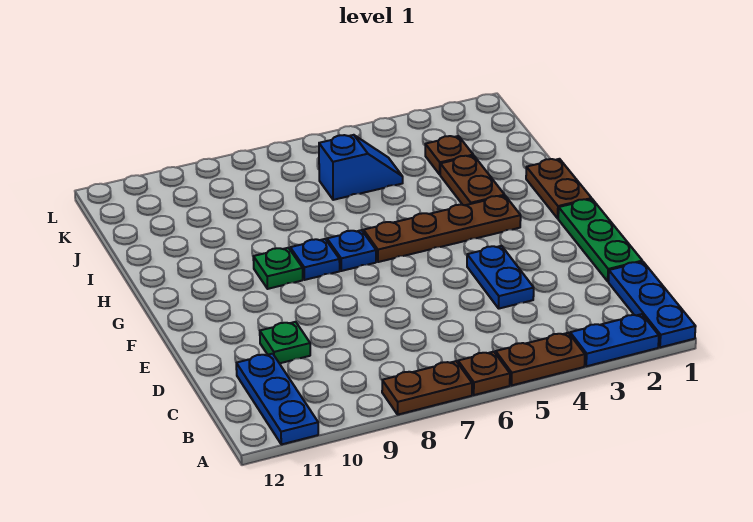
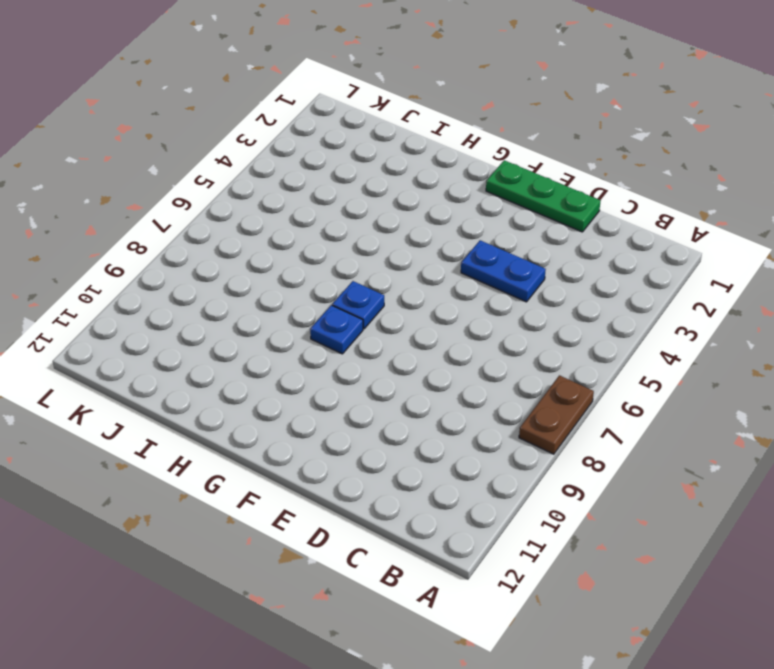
none -> blue plate A1:C1 level 1
none -> blue plate A2:A3 level 1
none -> brown plate A4:A5 level 1

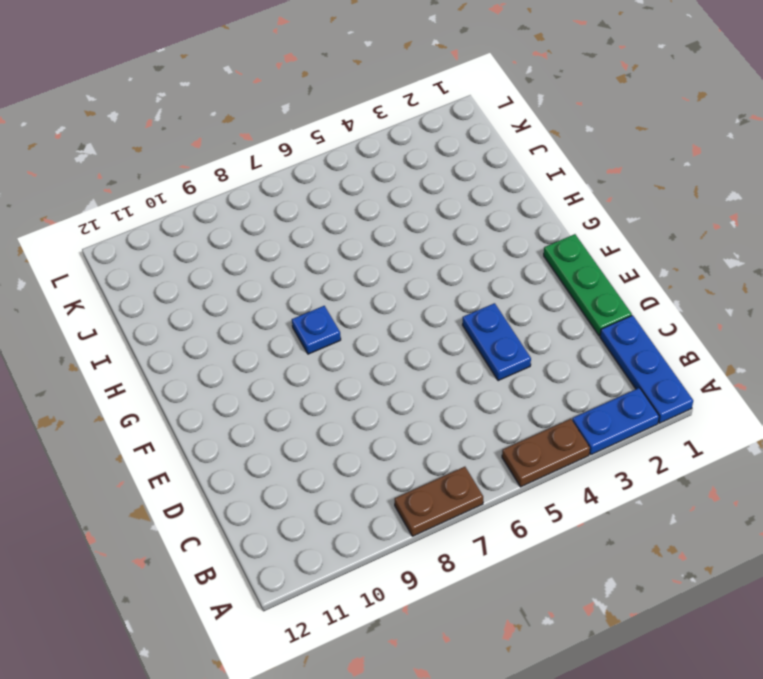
none -> brown plate A6 level 1
none -> blue plate A11:C11 level 1
none -> green plate D10 level 1

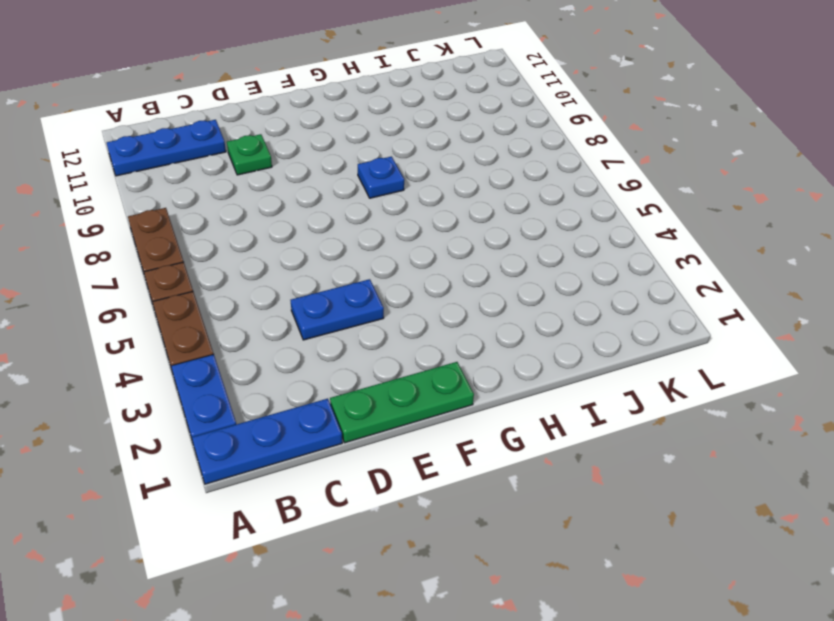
none -> brown plate G1:H1 level 1
none -> brown plate G3:G6 level 1
none -> blue plate G7 level 1

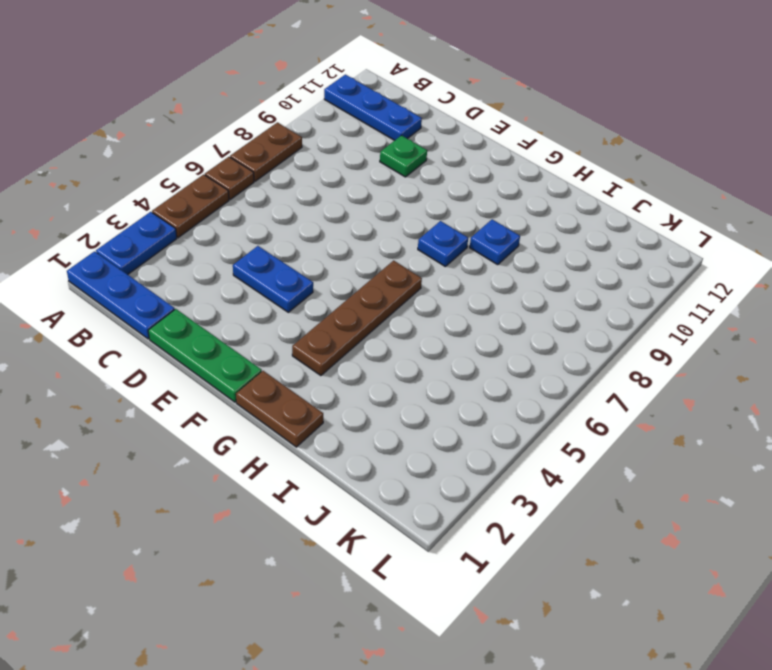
blue plate H9 level 1 -> blue plate G7 level 1
none -> green plate G9 level 1
none -> brown plate H3:I3 level 1
none -> brown plate J3 level 1

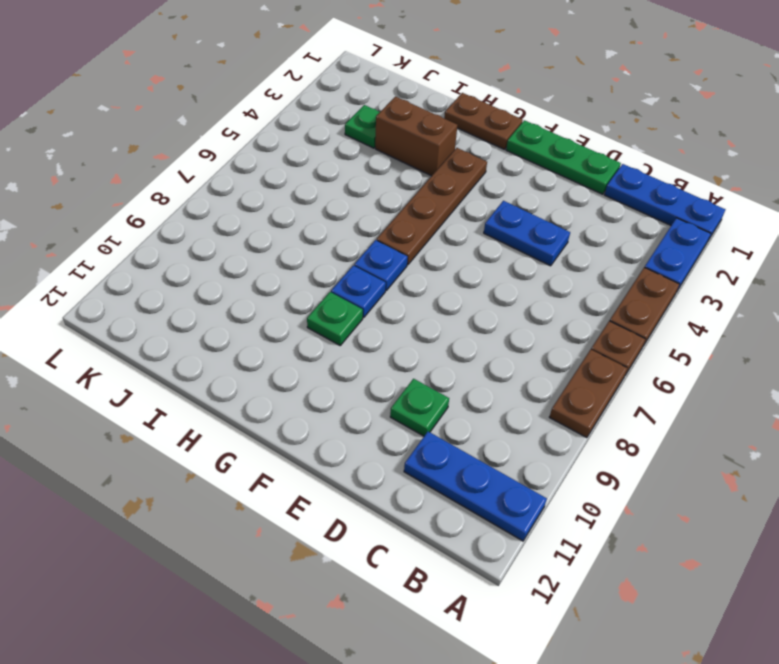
brown brick H3:I3 level 1 -> brown plate H3:I3 level 1
green plate J3 level 1 -> brown plate J3 level 1
none -> blue slope J5:J6 level 1 top 6

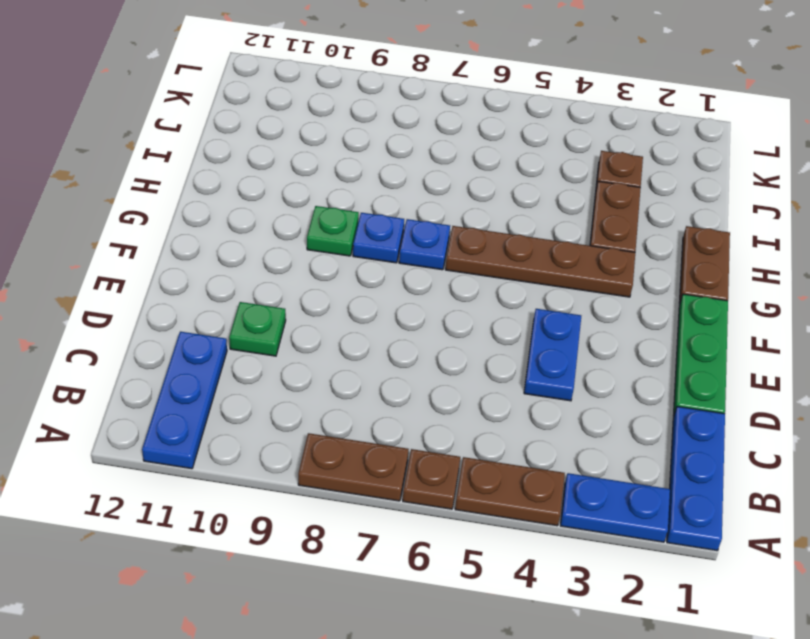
none -> blue slope J5:J6 level 1 top 6

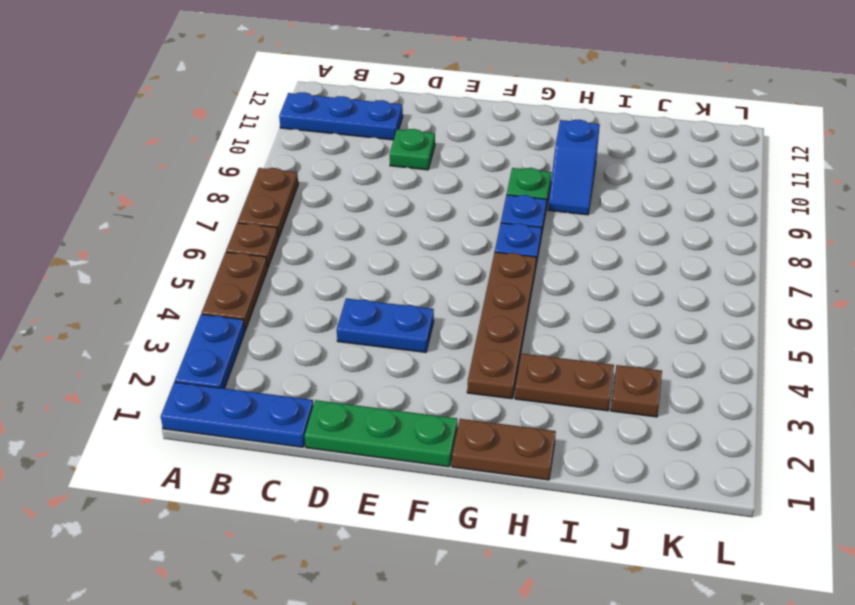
blue slope H9:H10 level 1 top 10 -> blue slope J5:J6 level 1 top 6

